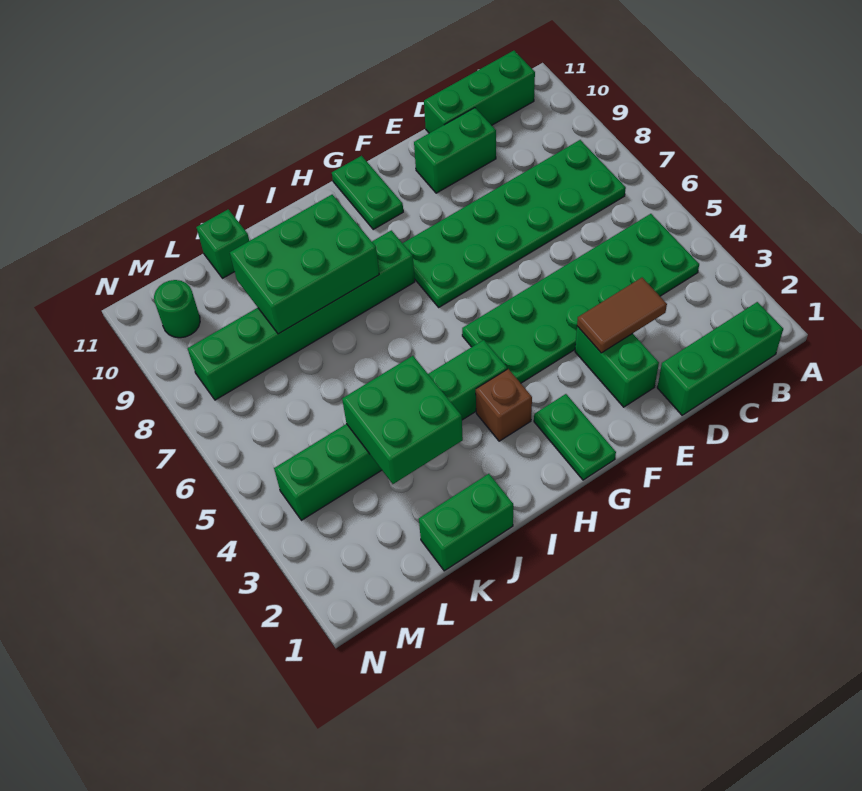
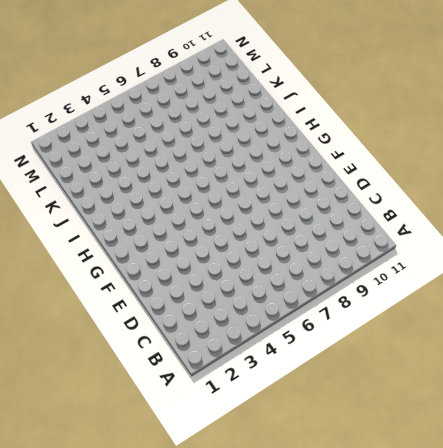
none -> green brick B1:D1 level 1
none -> green plate B4:G5 level 1
none -> green plate B7:G8 level 1

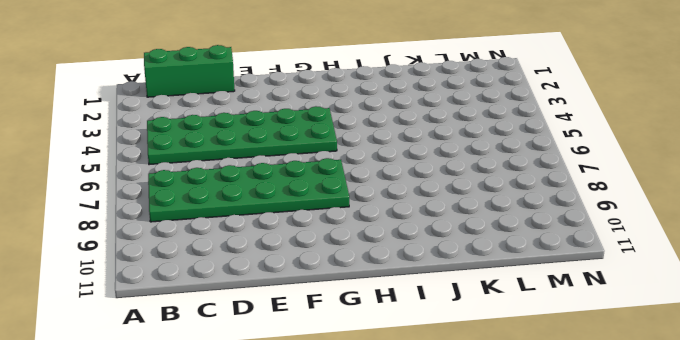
none -> green brick B11:D11 level 1
none -> green brick D10:E10 level 1
none -> green brick E2:E3 level 1

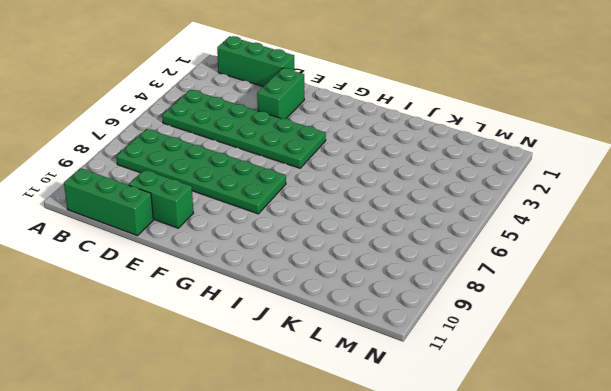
none -> green plate G1:G2 level 1
none -> green plate G10:G11 level 1
none -> brown brick H3 level 1

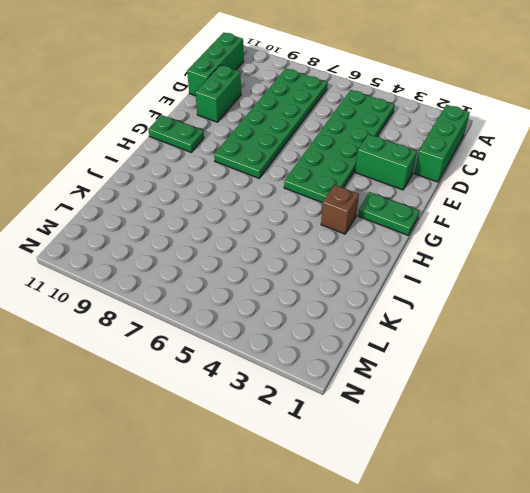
none -> green brick H4:M4 level 1
none -> green brick H8:M8 level 1
none -> green brick J1:K1 level 1

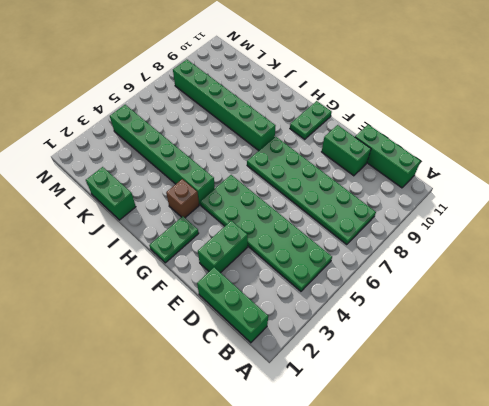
none -> green brick K11 level 1
none -> green round brick M10 level 1
none -> brown tile D3:E3 level 2

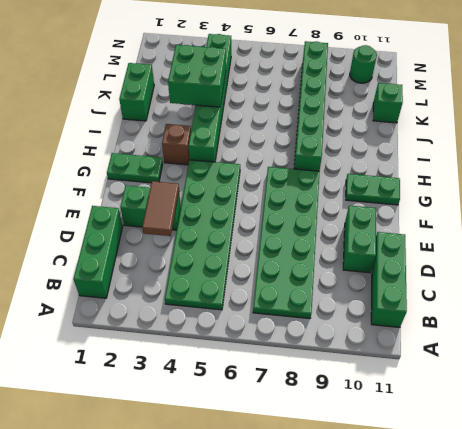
none -> green brick I8:K9 level 2

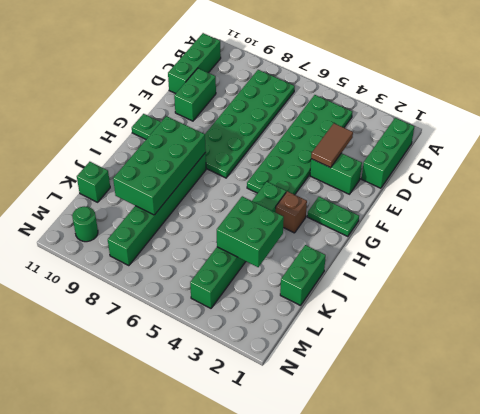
green brick H8:K9 level 2 -> green brick I8:K9 level 2

